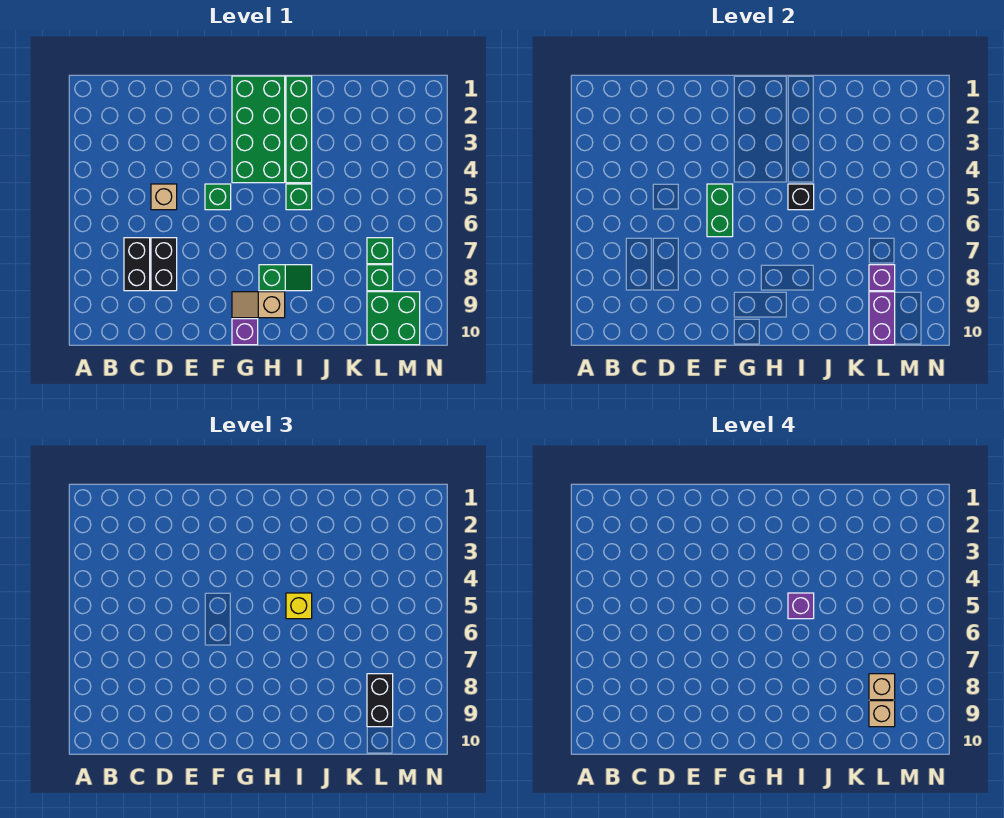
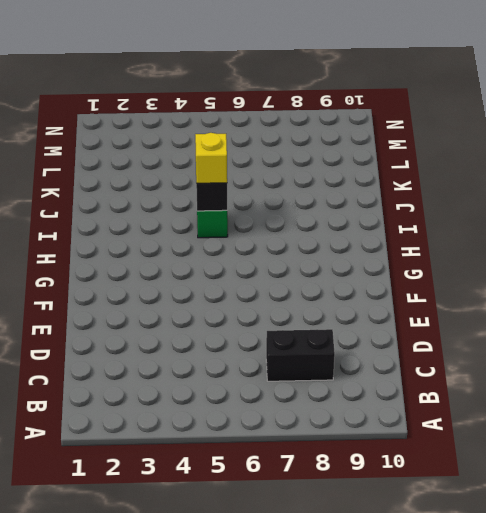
none -> tan brick D5 level 1
none -> black brick D7:D8 level 1
none -> green brick F5 level 1

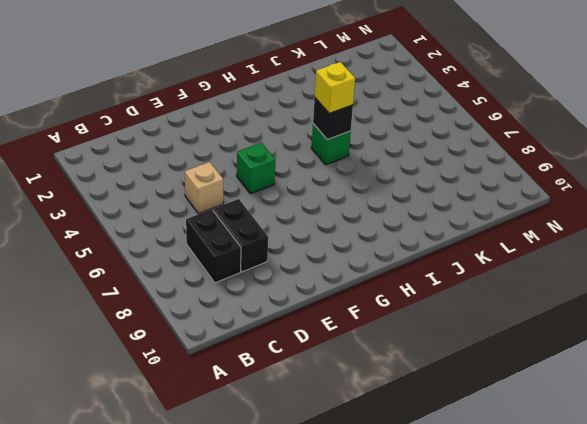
none -> green brick G1:H4 level 1
none -> tan slope G9:H9 level 1 top H
none -> purple brick G10 level 1

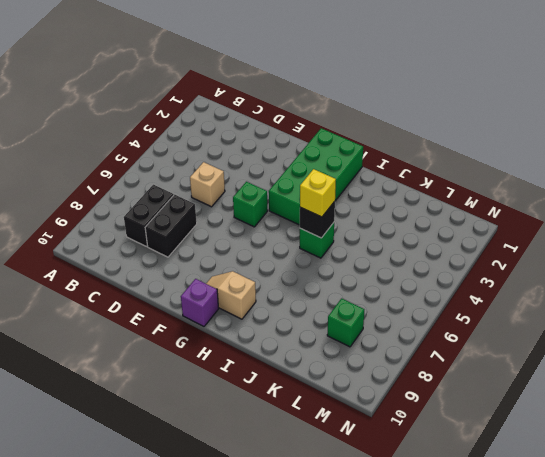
none -> green slope H8:I8 level 1 top H
none -> green brick I1:I4 level 1
none -> green brick L7 level 1

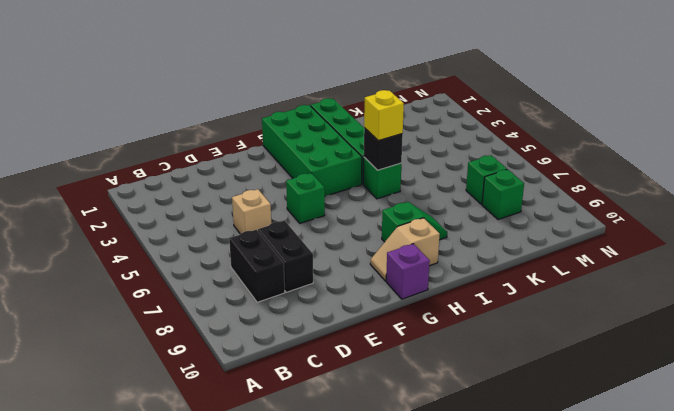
none -> green brick L9:M10 level 1
none -> green brick F5:F6 level 2
none -> purple brick L8 level 2

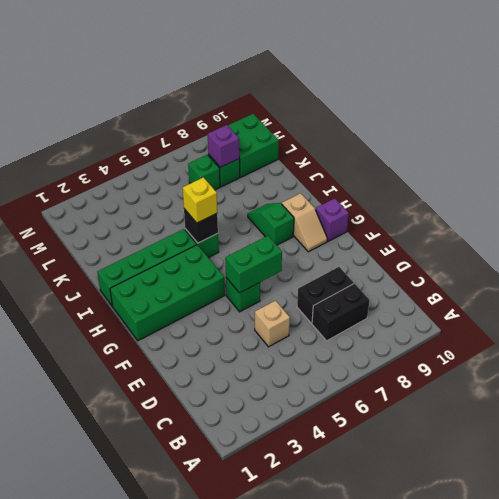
none -> purple brick L9:L10 level 2
none -> black brick L8:L9 level 3
none -> purple brick I5 level 4

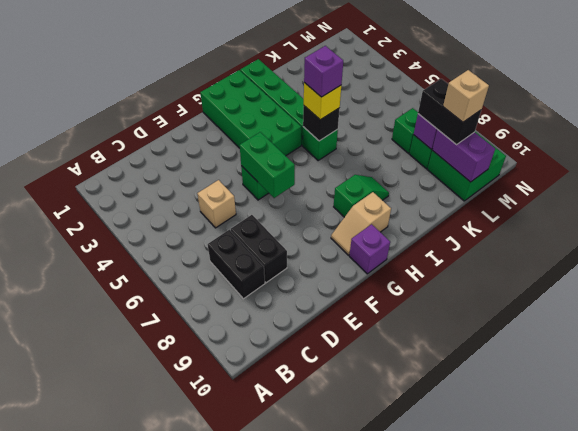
none -> tan brick L8 level 4

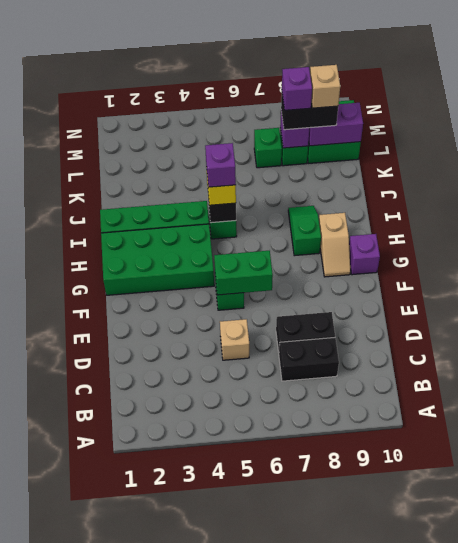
purple brick L8 level 4 -> tan brick L8 level 4

